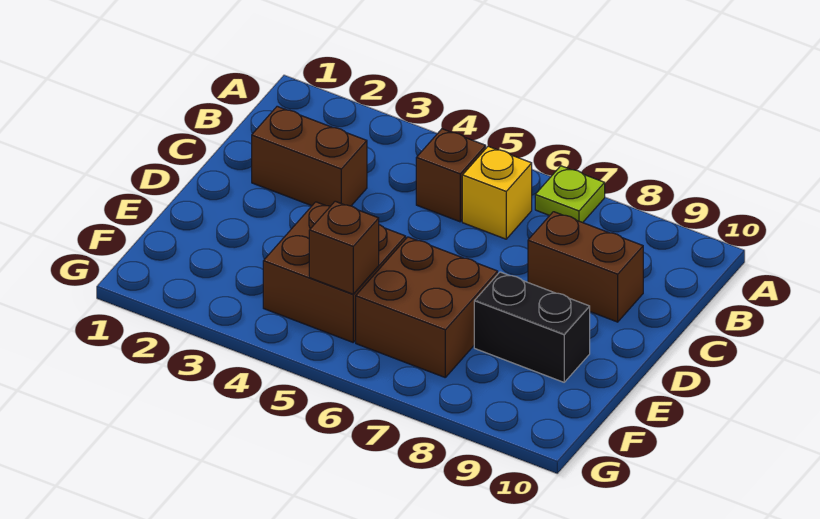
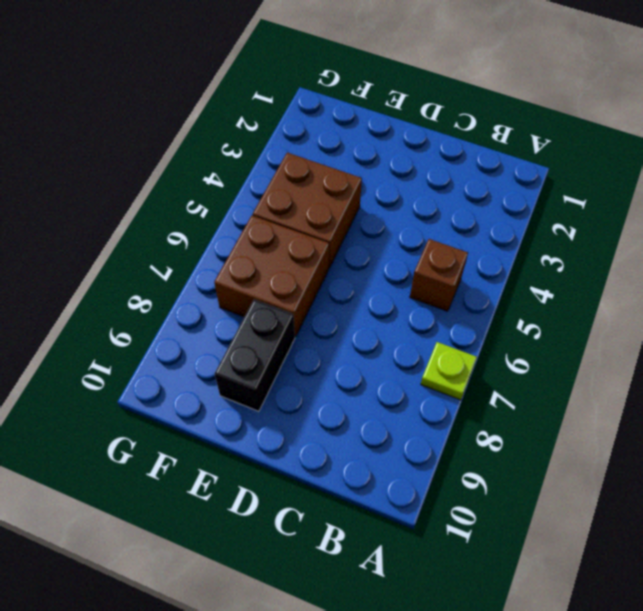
none -> yellow brick B6 level 1
none -> brown brick C2:C3 level 1

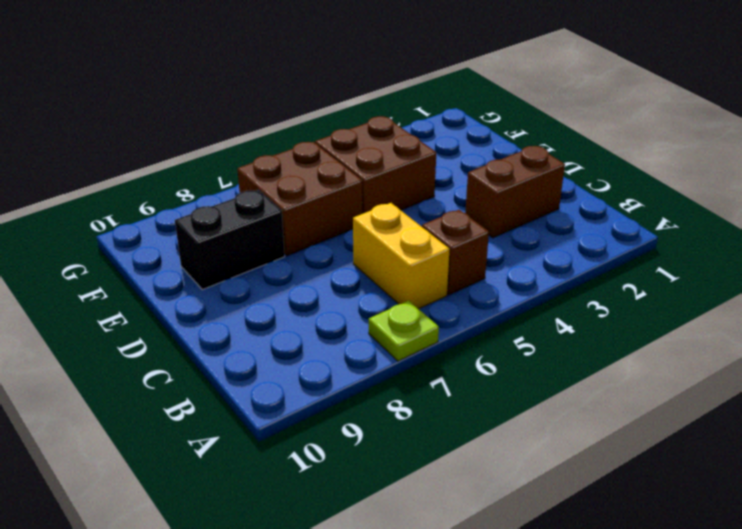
yellow brick B6:C6 level 1 -> yellow brick B6 level 1
none -> brown brick C8:C9 level 1
none -> brown brick F5 level 2

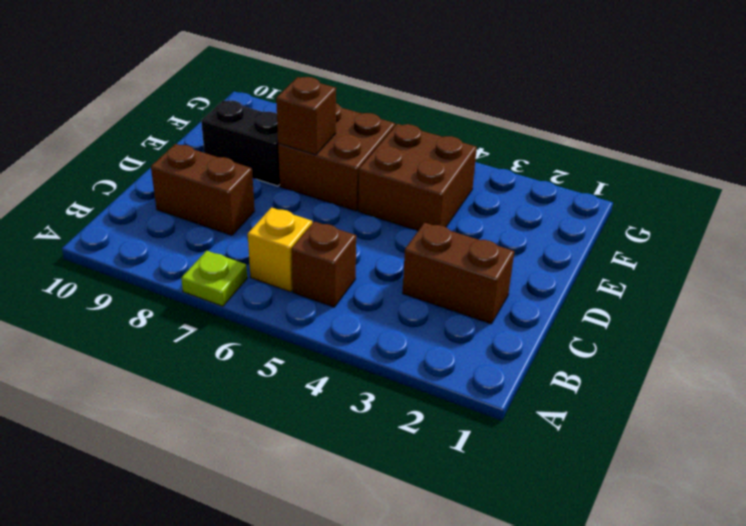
brown brick E7 level 2 -> brown brick F5 level 2

